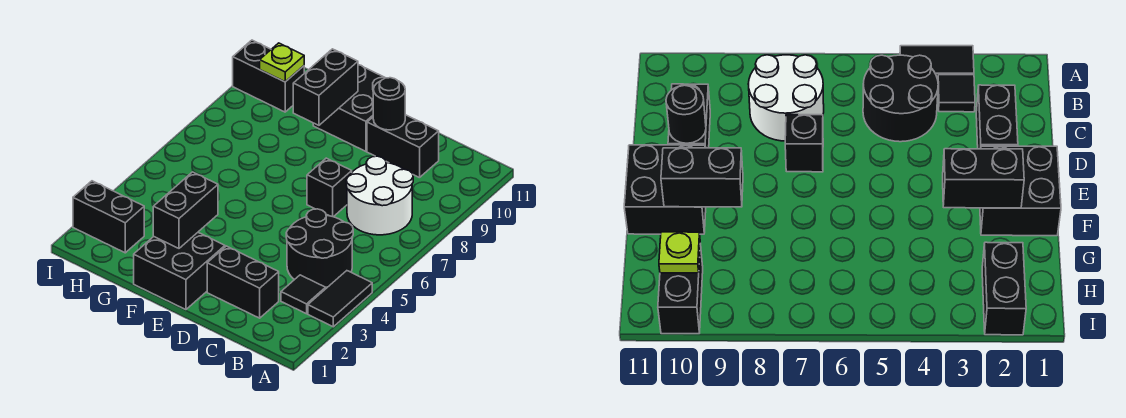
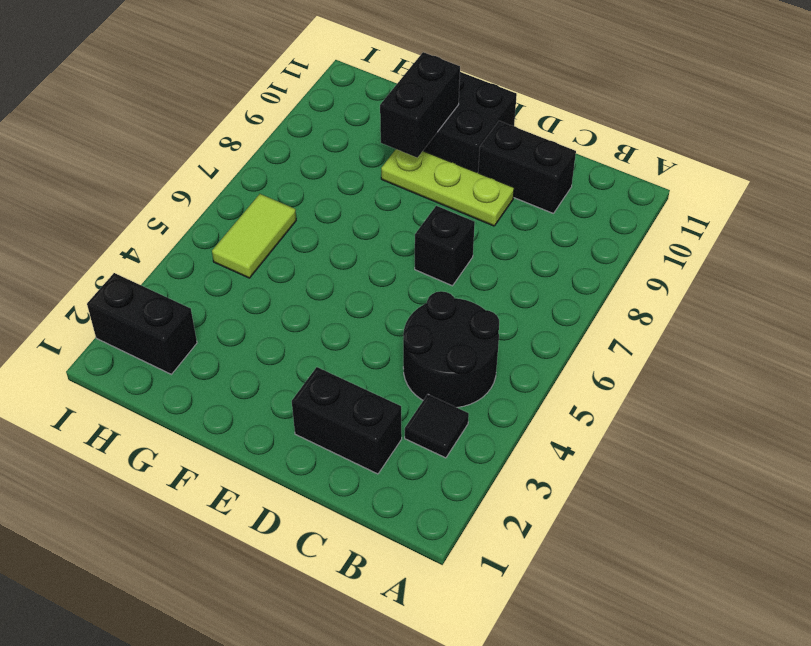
lime plate D9:F9 level 1 -> none
lime tile H5:H6 level 1 -> none
none -> black tile A3:A4 level 1
none -> white round brick B7:C8 level 1
none -> black brick E1:F2 level 1

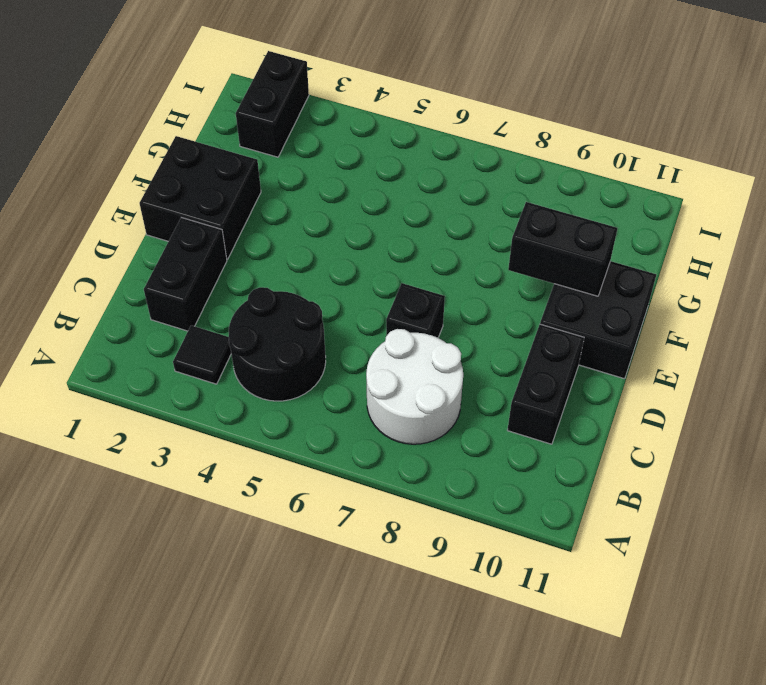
none -> black tile A3:A4 level 1
none -> black brick H10:I10 level 1
none -> black round brick D10 level 2

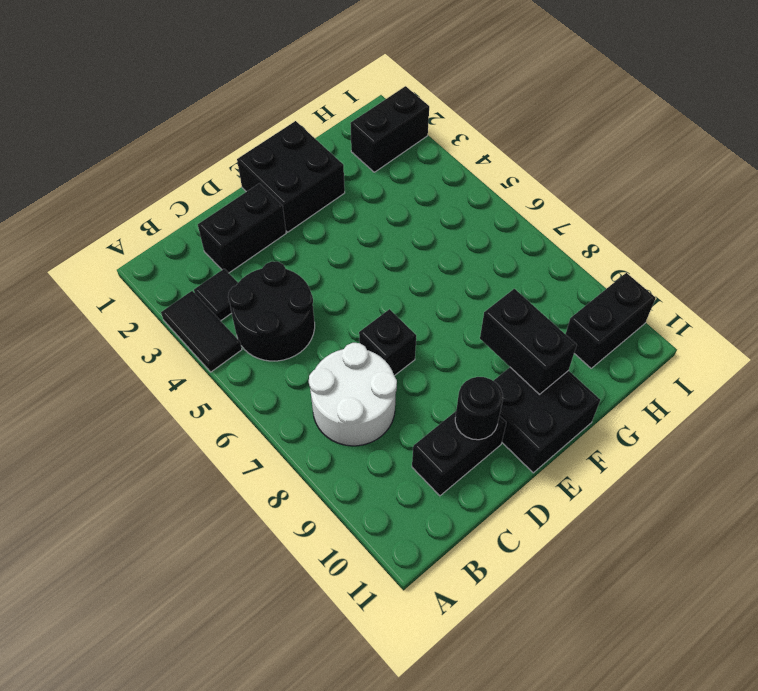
none -> black brick F2:F3 level 2
none -> lime plate H10 level 2

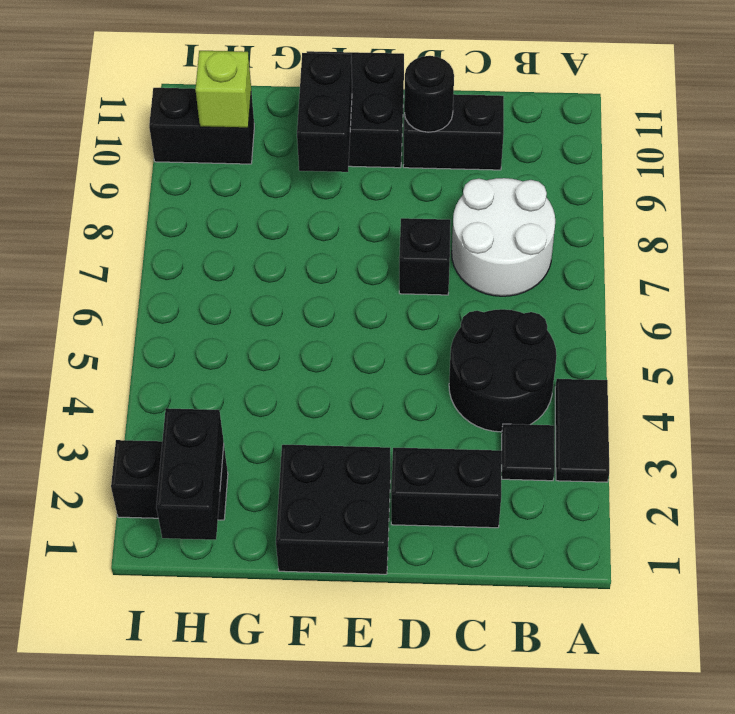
black brick H1:H2 level 2 -> black brick F2:F3 level 2
lime brick H10 level 2 -> lime plate H10 level 2

